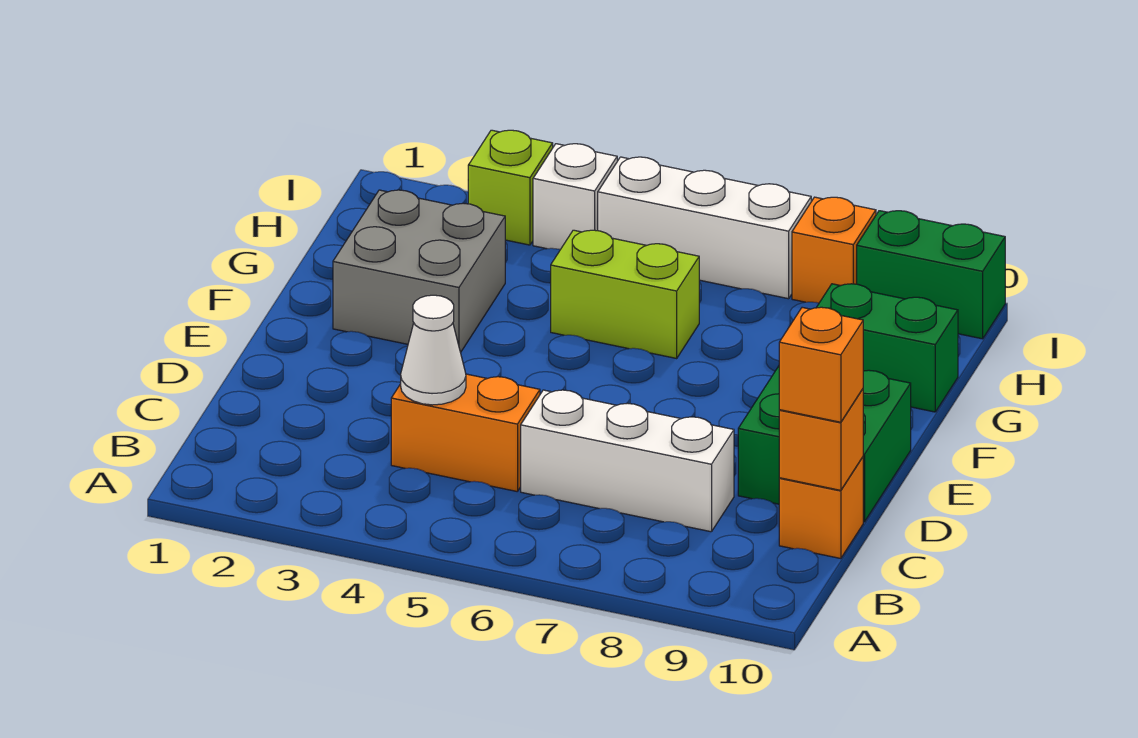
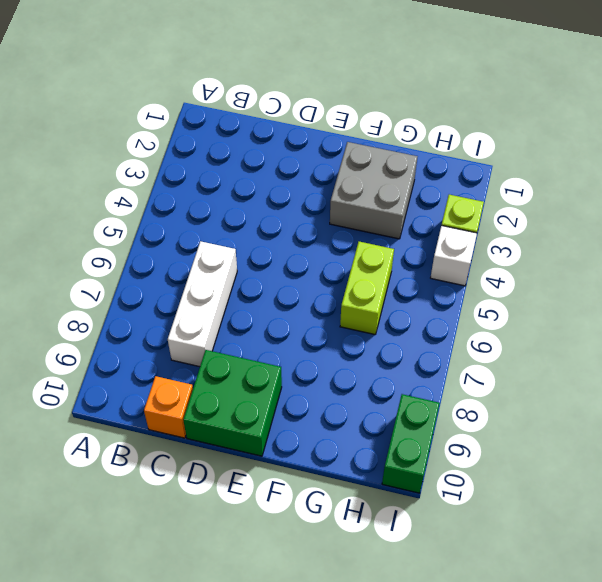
none -> orange brick C4:C5 level 1
none -> green brick G9:G10 level 1
none -> white brick I5:I7 level 1

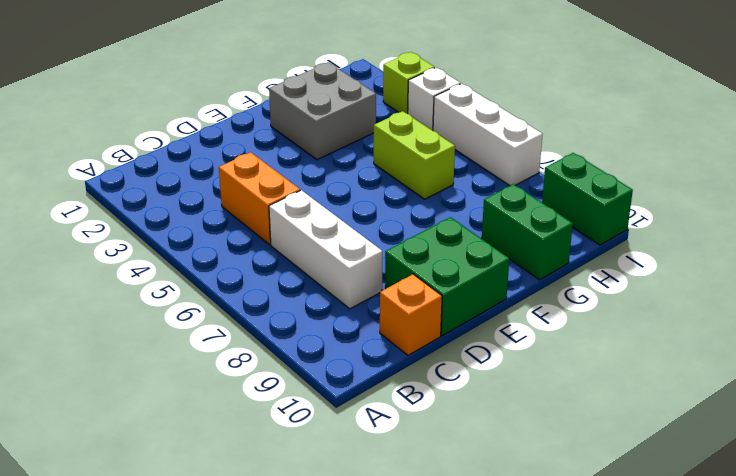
none -> orange brick I8 level 1
none -> white cone C4 level 2
none -> orange brick C10 level 2

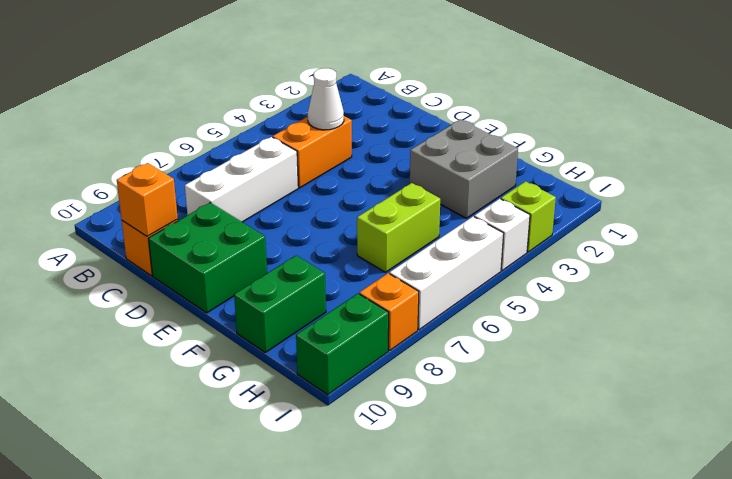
none -> orange brick C10 level 3

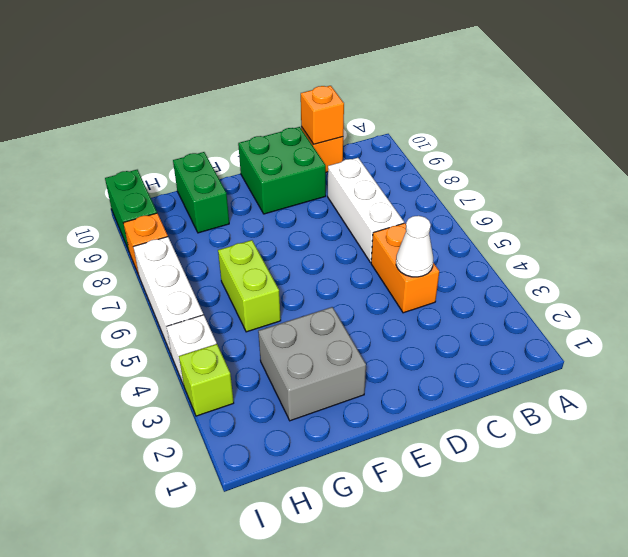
none -> orange brick C10 level 3

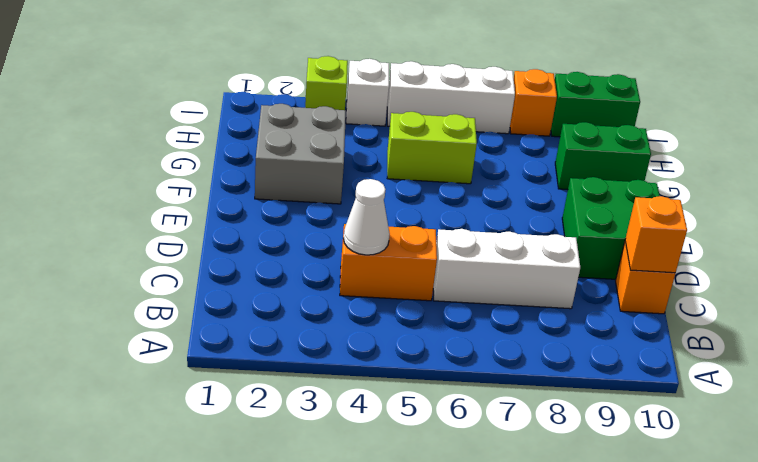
none -> orange brick C10 level 3

